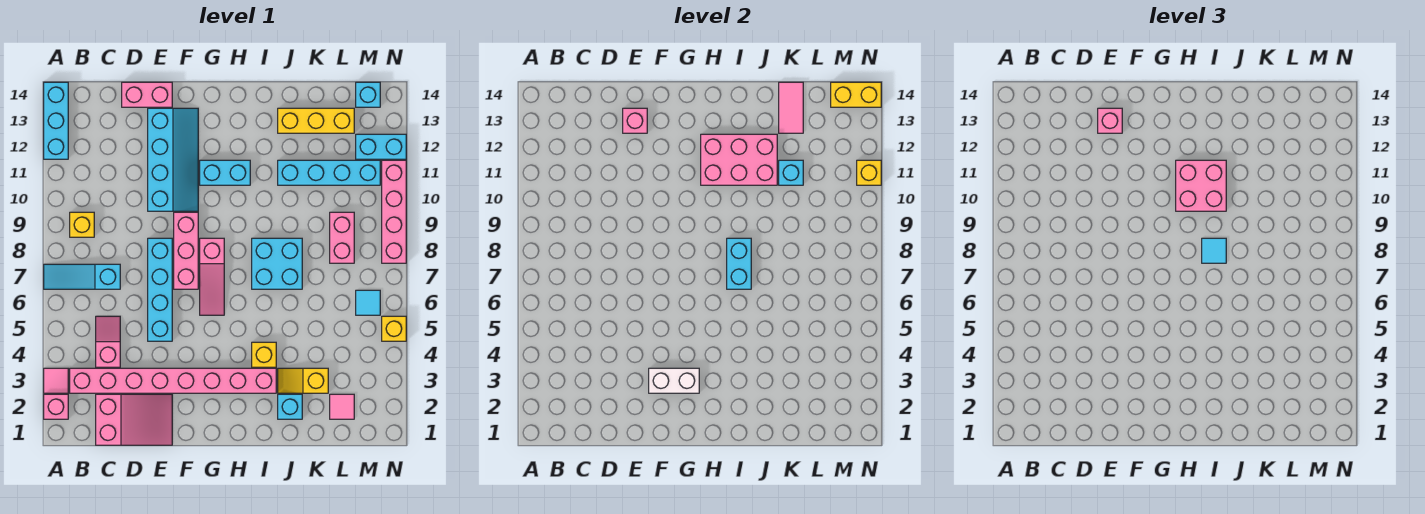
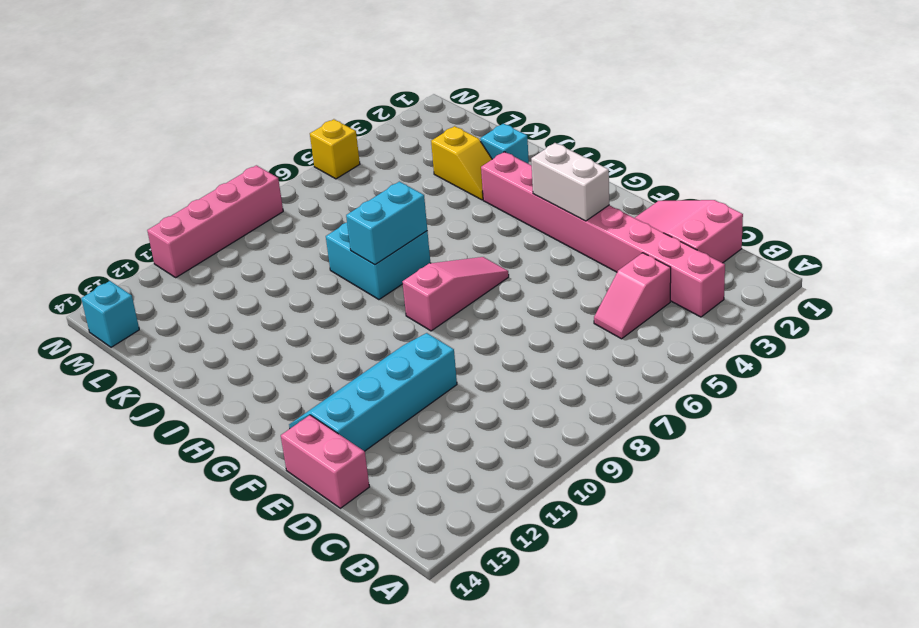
none -> pink brick A2 level 1
none -> pink tile A3 level 1
none -> cyan slope A7:C7 level 1 top C
none -> cyan brick A12:A14 level 1

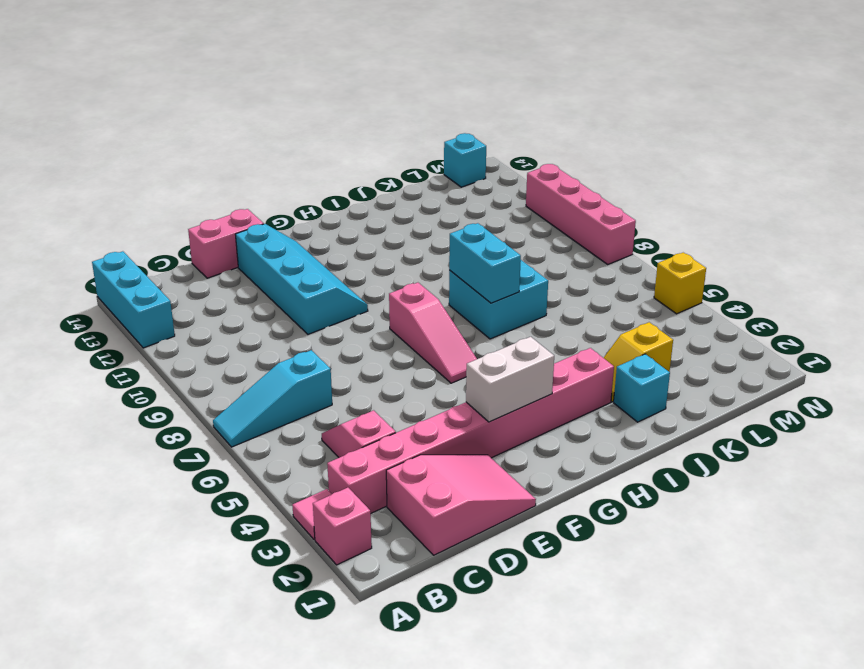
none -> yellow brick B9 level 1
none -> cyan brick E5:E8 level 1
none -> pink brick F7:F9 level 1
none -> cyan brick G11:H11 level 1

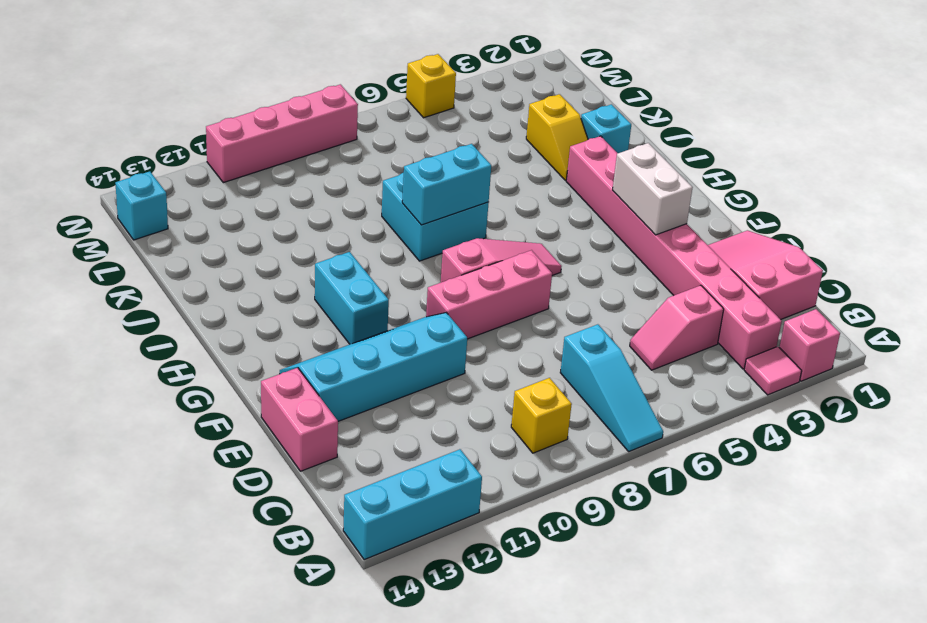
none -> cyan brick E5:E8 level 1
none -> yellow brick I4 level 1
none -> cyan brick J11:M11 level 1
none -> yellow brick J13:L13 level 1

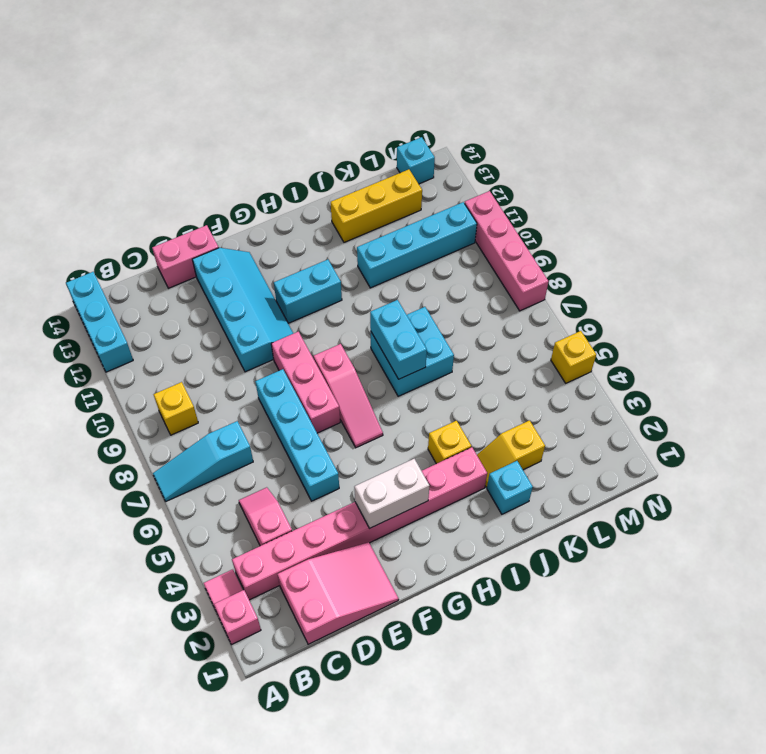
none -> pink tile L2 level 1
none -> pink brick L8:L9 level 1
none -> cyan tile M6 level 1
none -> cyan brick M12:N12 level 1

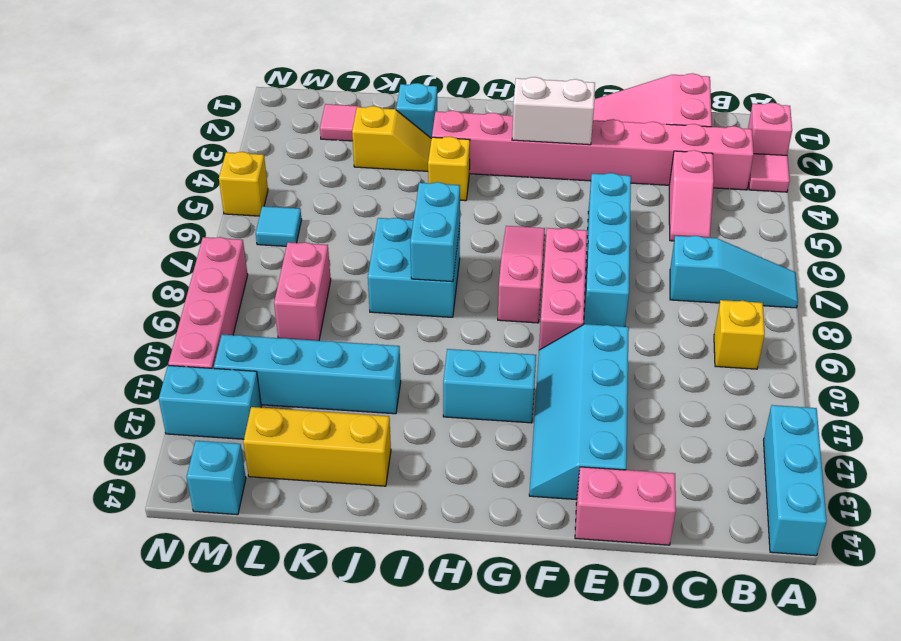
none -> pink brick E13 level 2
none -> pink brick H11:J12 level 2
none -> cyan brick K11 level 2
none -> pink tile K13:K14 level 2

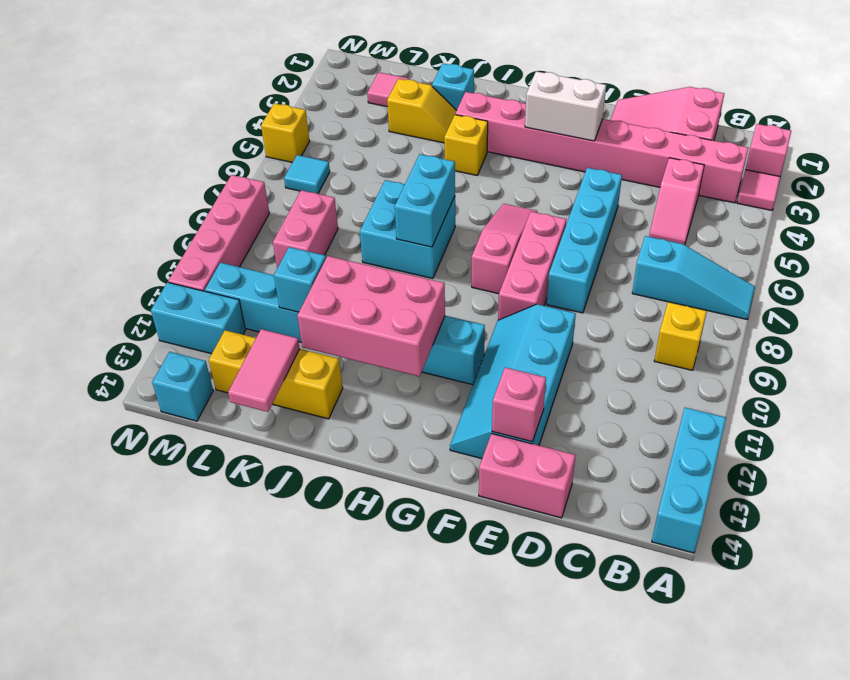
none -> yellow brick M14:N14 level 2
none -> yellow brick N11 level 2
none -> pink brick E13 level 3
none -> pink brick H10:I11 level 3

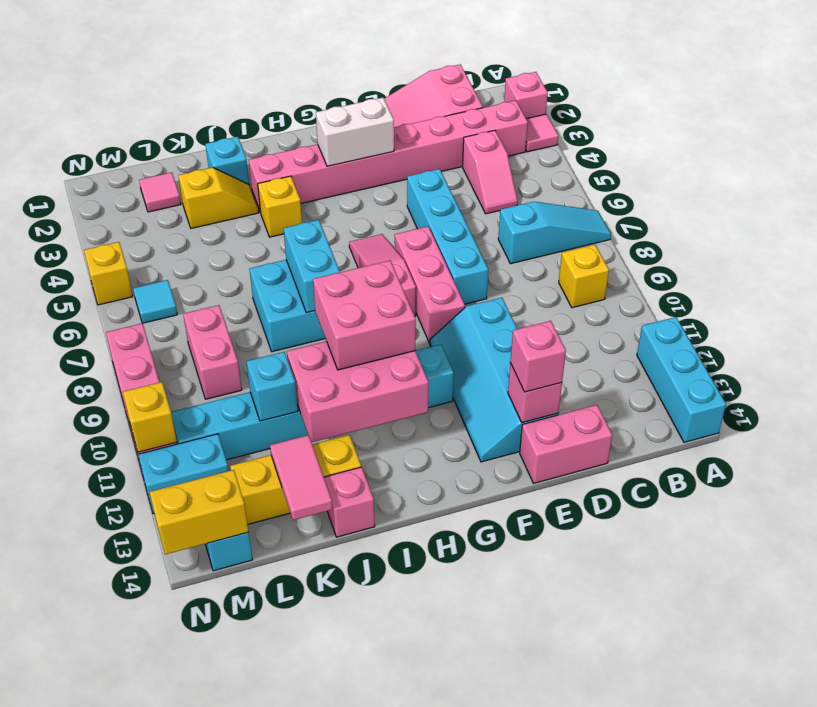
pink brick J14 level 1 -> none
none -> cyan tile I8 level 3

